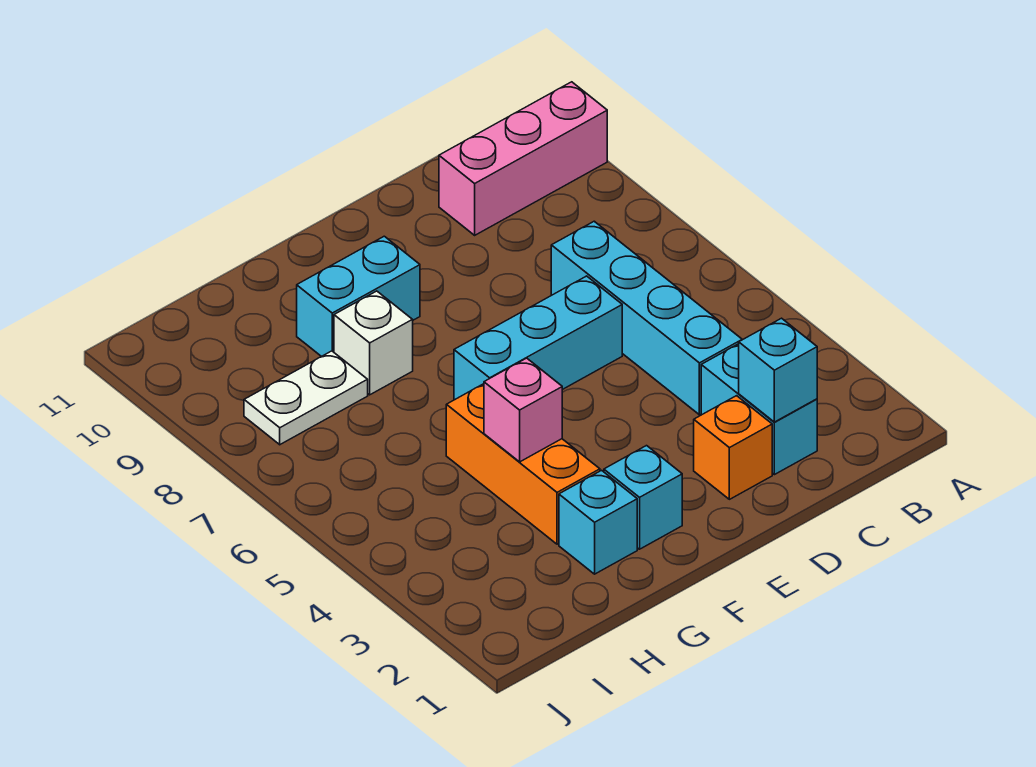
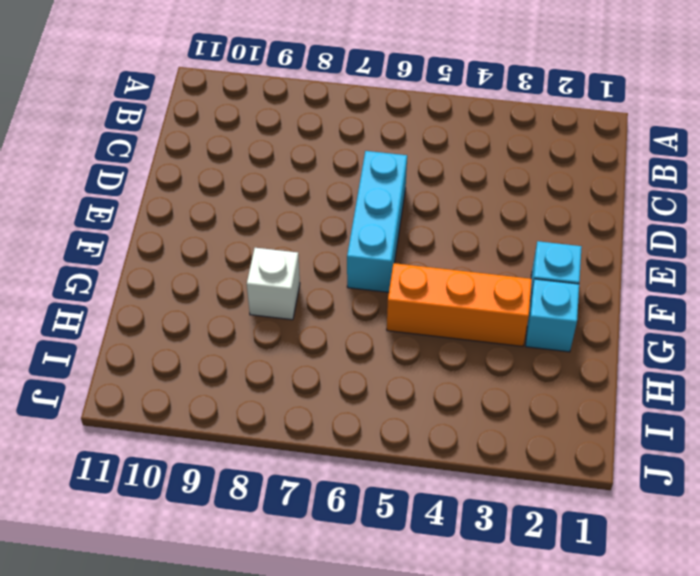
none -> pink brick A10:C10 level 1
none -> cyan brick C2:C3 level 1
none -> cyan brick C4:C7 level 1

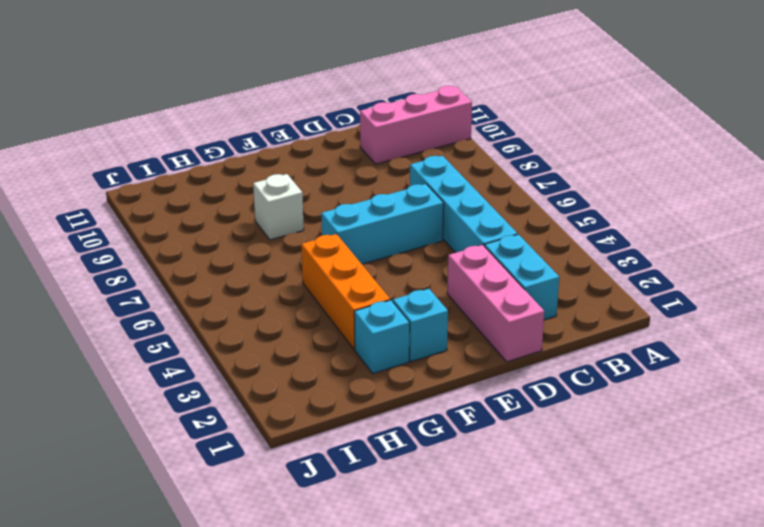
pink brick D1:D3 level 1 -> orange brick D2 level 1
none -> cyan brick F9:G9 level 1
none -> white plate H8:I8 level 1
none -> cyan brick C2 level 2

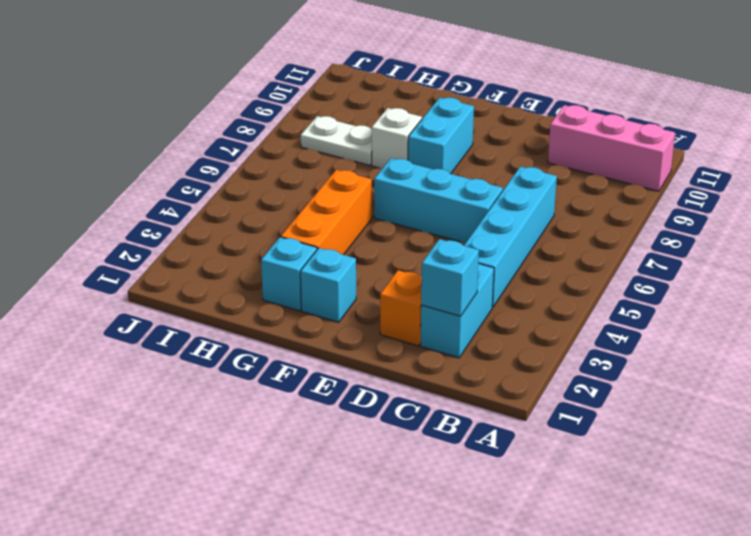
cyan brick F8:F9 level 1 -> cyan brick F9:G9 level 1
none -> pink brick G4 level 2

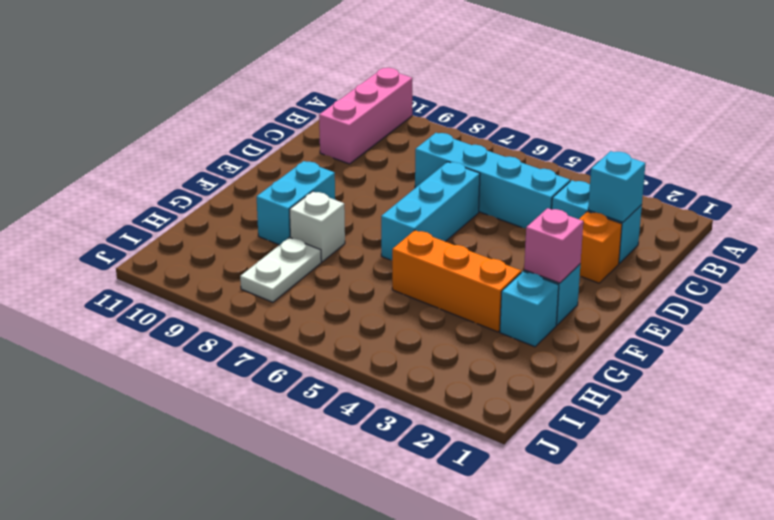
pink brick F2 level 2 -> pink brick G4 level 2

